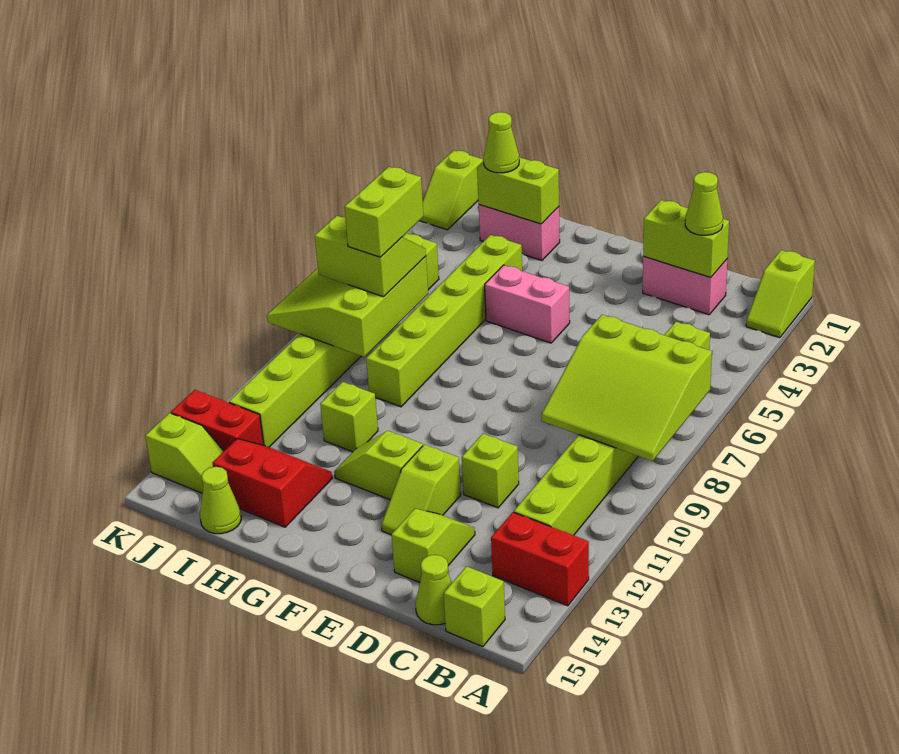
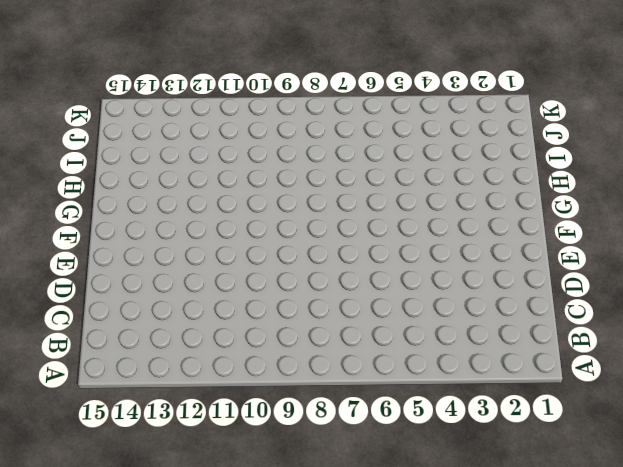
none -> lime slope A1:A2 level 1 top 1
none -> red brick A13:B13 level 1
none -> lime brick B5:B12 level 1

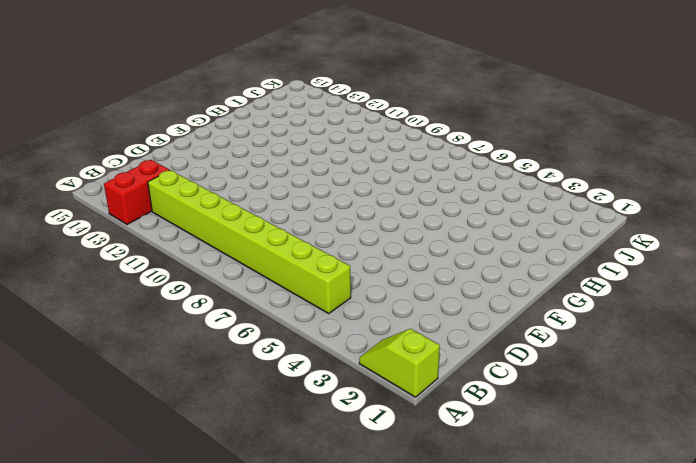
none -> lime brick B15 level 1
none -> pink brick C2:D2 level 1
none -> lime cone C15 level 1

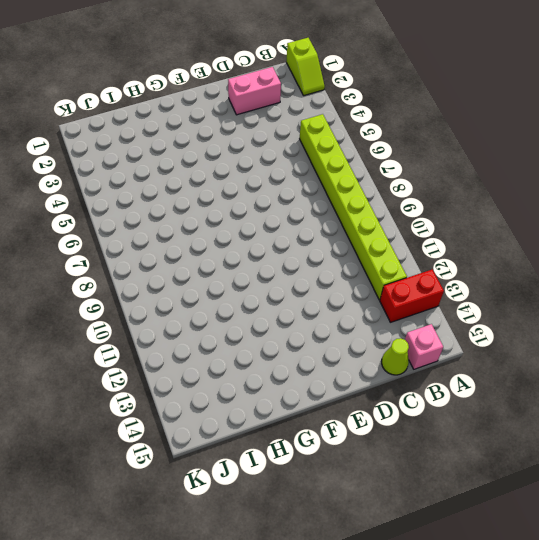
pink brick B15 level 1 -> lime brick B15 level 1
none -> lime brick D11 level 1
none -> lime slope D13:D14 level 1 top 14
none -> lime slope E12:E13 level 1 top 12

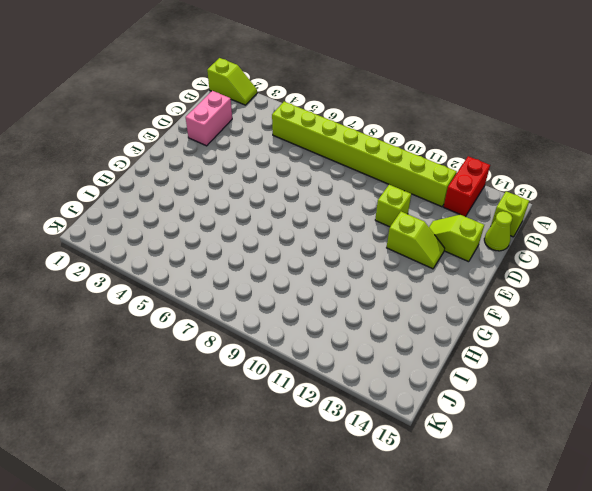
none -> pink brick F5:G5 level 1
none -> lime slope F12:G12 level 1 top F
none -> pink brick H2:I2 level 1

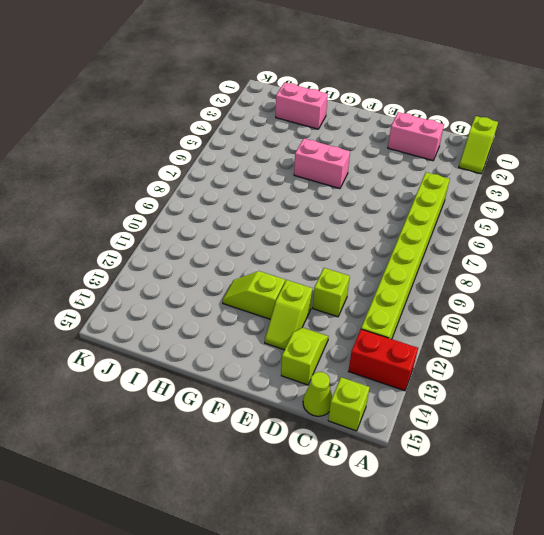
none -> lime brick H4:H9 level 1
none -> lime brick H11 level 1
none -> red slope H13:I14 level 1 top 14

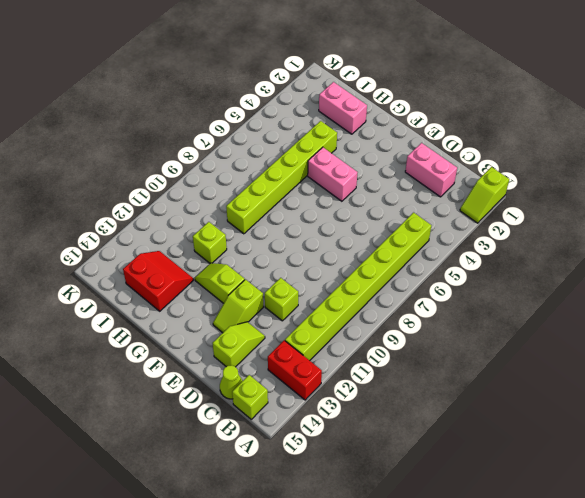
none -> lime cone I15 level 1
none -> lime brick J5:J12 level 1
none -> red brick J13:K13 level 1

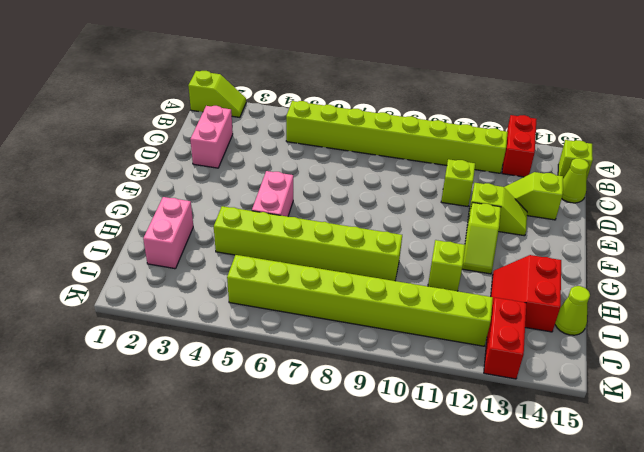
none -> lime slope J14:K14 level 1 top K
none -> lime slope K1:K2 level 1 top 1
none -> lime slope A7:C9 level 2 top 7

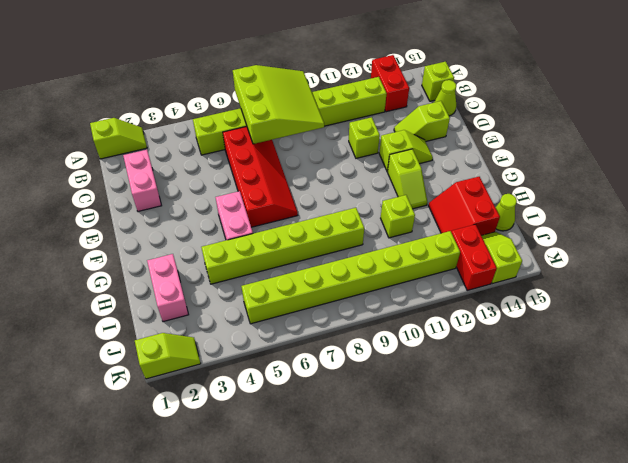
red slope C6:F7 level 1 top 6 -> none
none -> lime brick C2:D2 level 2
none -> lime brick H2:I2 level 2
none -> lime slope I7:K9 level 2 top I

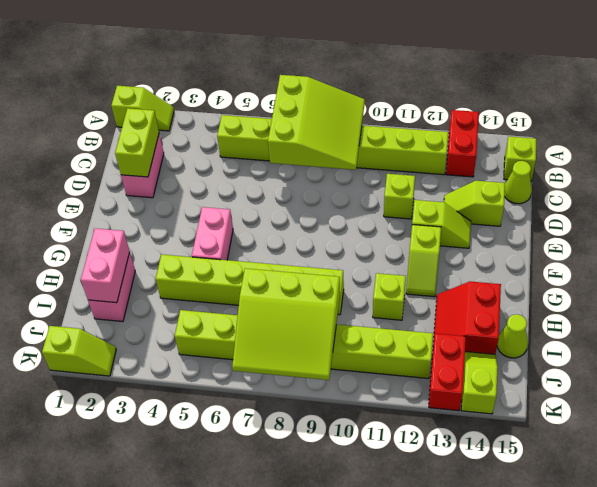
pink brick H2:I2 level 2 -> lime brick H2:I2 level 2
none -> lime cone C2 level 3
none -> lime cone I2 level 3
none -> lime slope I7:J8 level 3 top 8

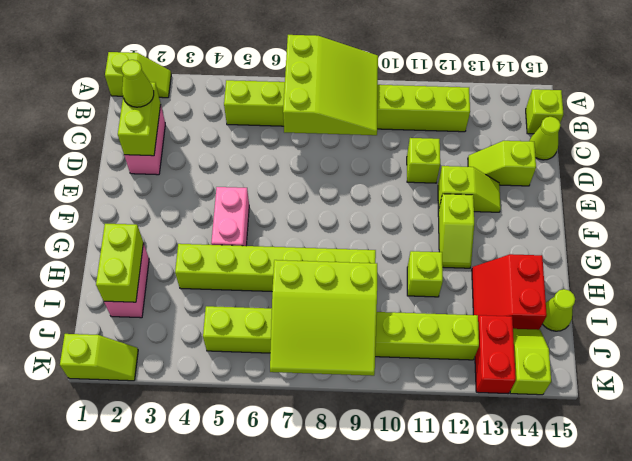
none -> red brick A13:B13 level 1
none -> lime cone I2 level 3
none -> lime slope I7:J8 level 3 top 8

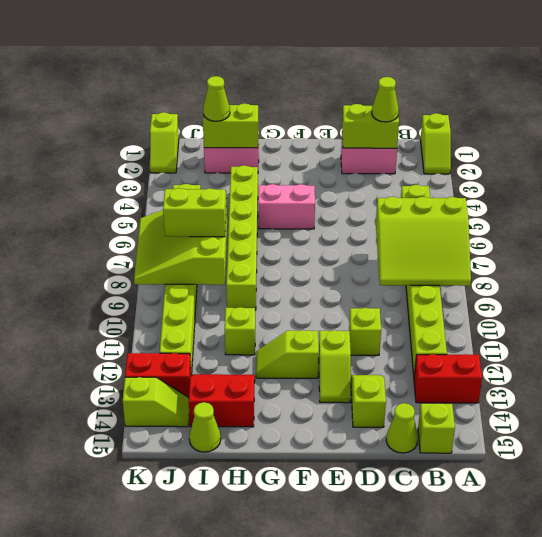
none -> lime brick I7:I8 level 4

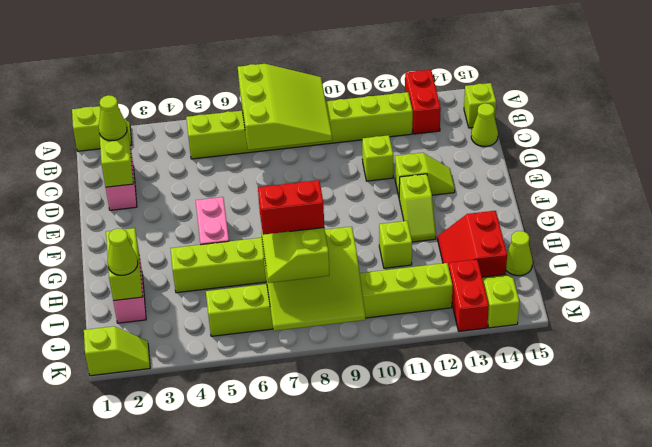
red brick I7:I8 level 4 -> lime brick I7:I8 level 4
none -> lime slope D13:D14 level 1 top 14

